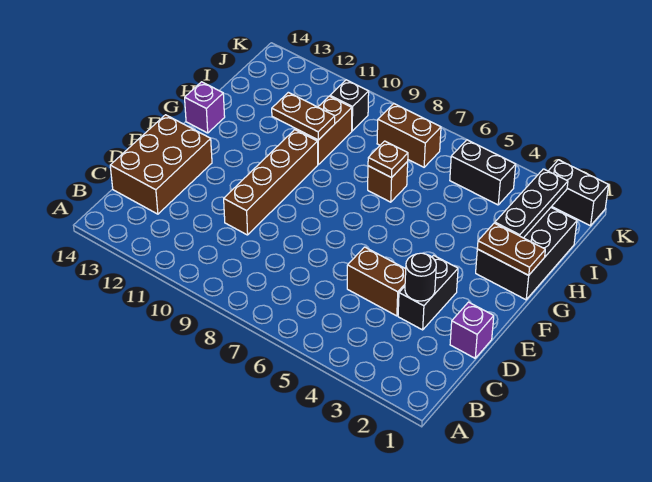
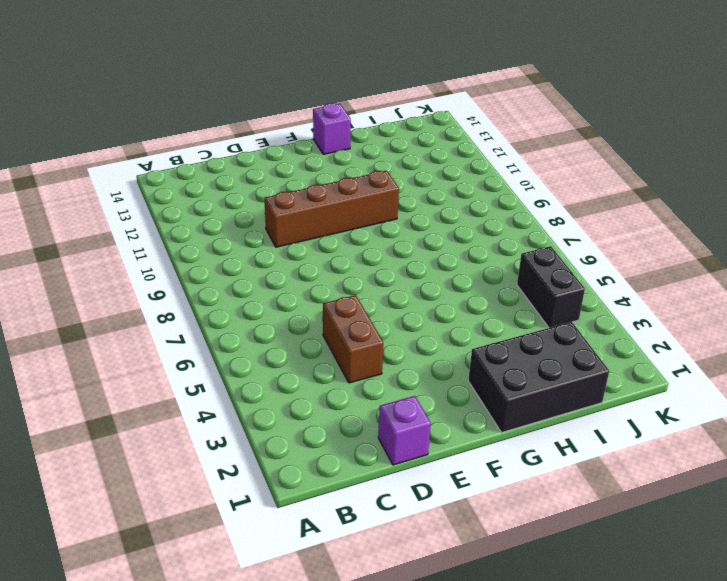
none -> brown brick C13:E14 level 1
none -> black brick D3:E3 level 1
none -> brown brick H7 level 1

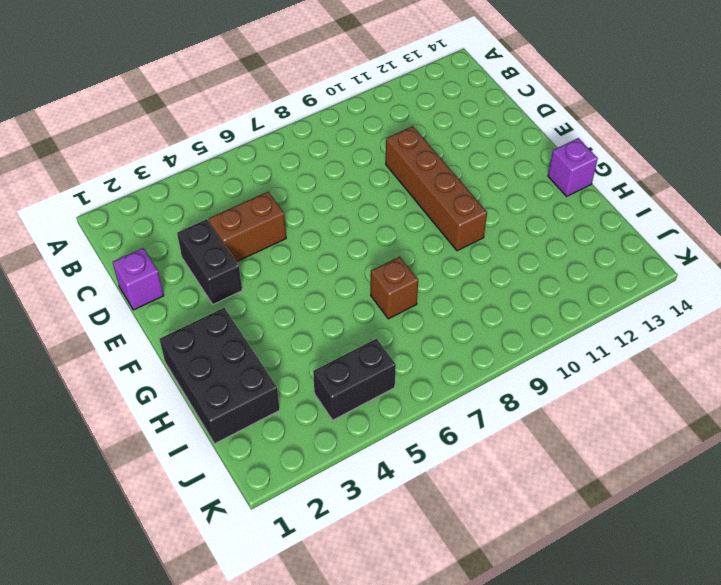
none -> brown brick C13:E14 level 1
none -> brown brick H10:I10 level 1
none -> brown brick J7:J8 level 1

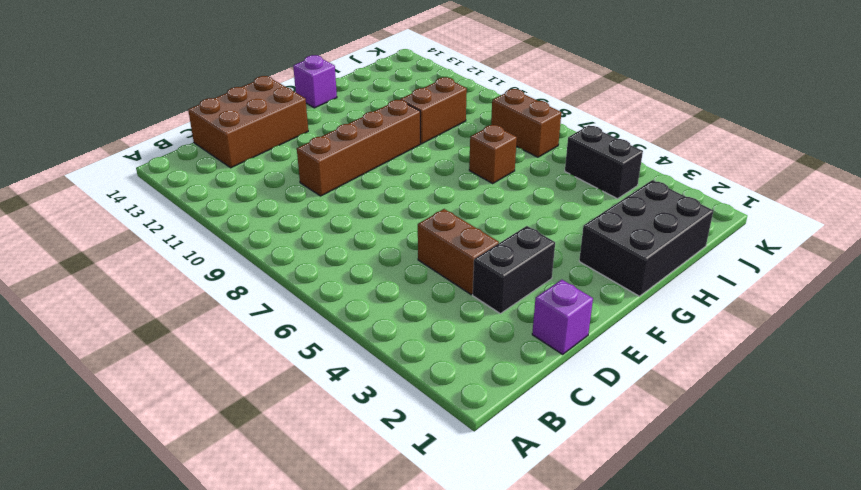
none -> black brick J10 level 1
none -> black brick K1:K2 level 1
none -> black round brick D3 level 2

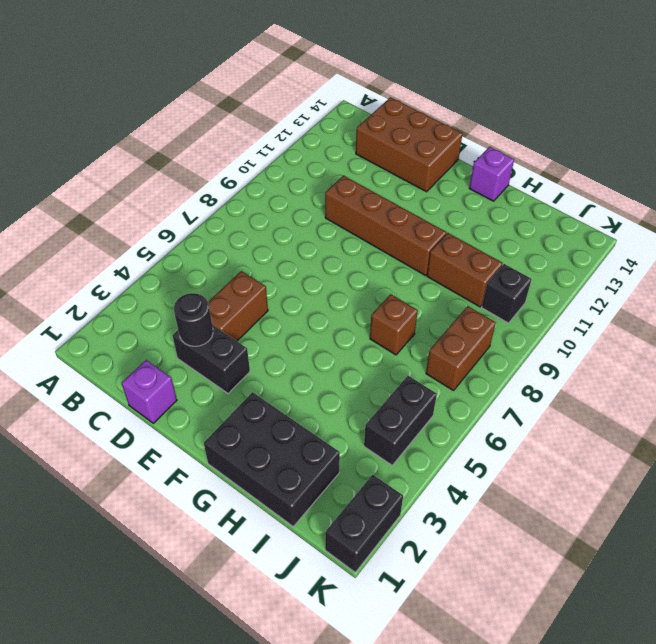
none -> brown plate G1:G2 level 2
none -> black plate H2:J2 level 2
none -> brown plate H7 level 2

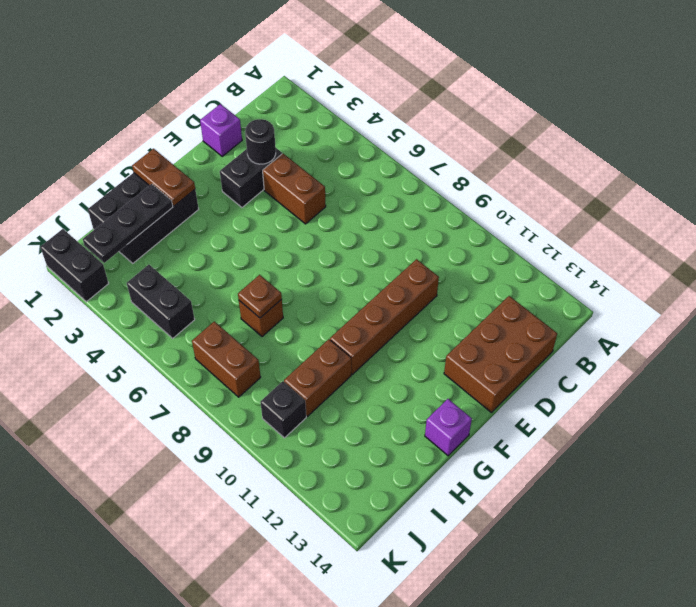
none -> brown plate H10:H11 level 2

